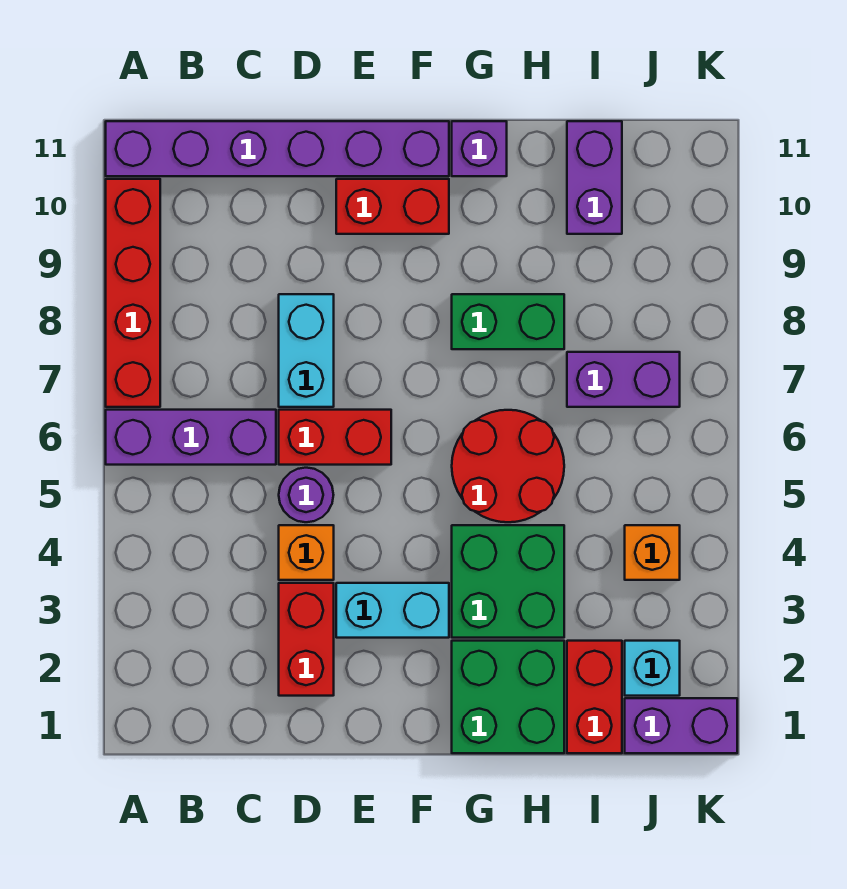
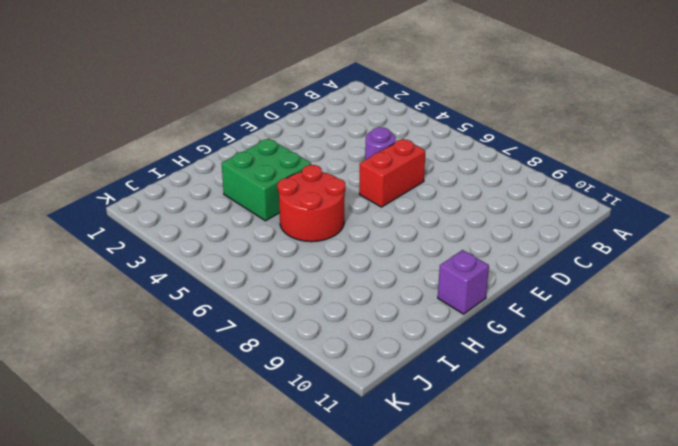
none -> purple brick A6:C6 level 1
none -> red brick A7:A10 level 1
none -> purple brick A11:F11 level 1

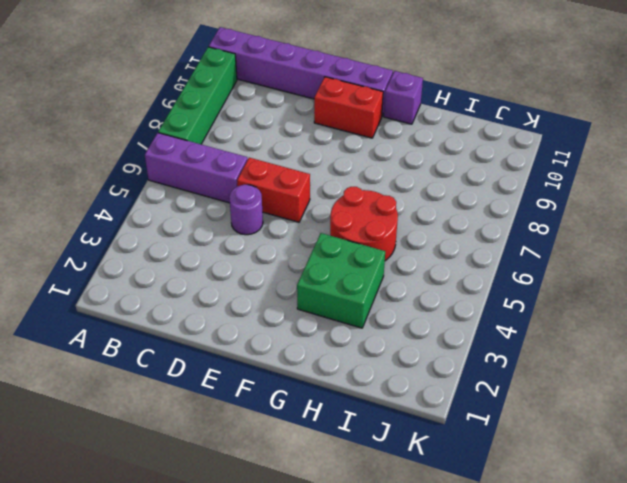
green brick A7:A10 level 1 -> red brick A7:A10 level 1
none -> red brick D2:D3 level 1
none -> orange brick D4 level 1
none -> cyan brick D7:D8 level 1

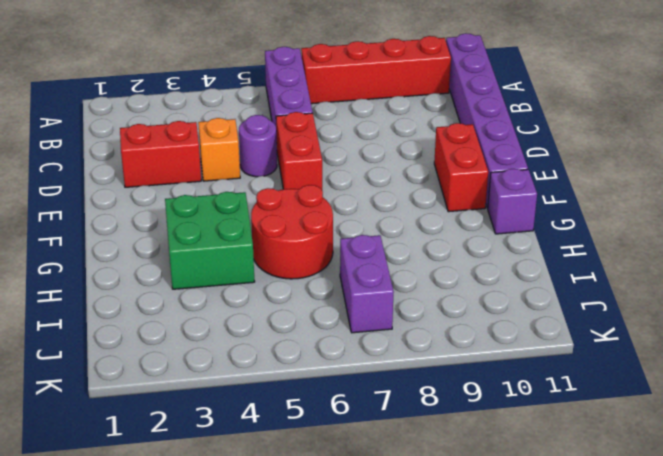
none -> cyan brick D7:D8 level 1
none -> cyan brick E3:F3 level 1
none -> green brick G1:H2 level 1

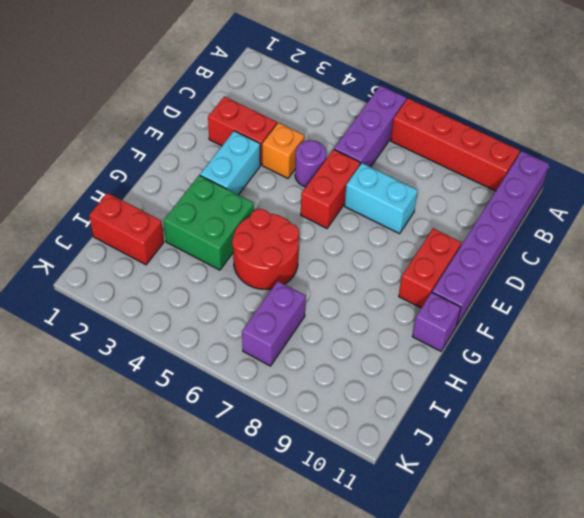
none -> green brick G1:H2 level 1
none -> green brick G8:H8 level 1
none -> purple brick I10:I11 level 1

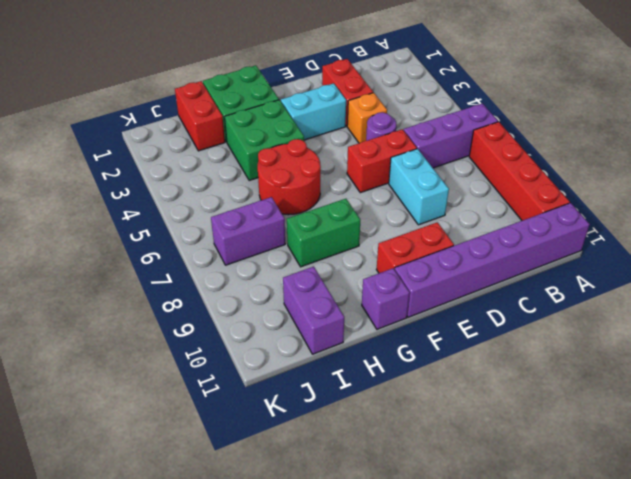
none -> purple brick J1:K1 level 1
none -> cyan brick J2 level 1
none -> orange brick J4 level 1

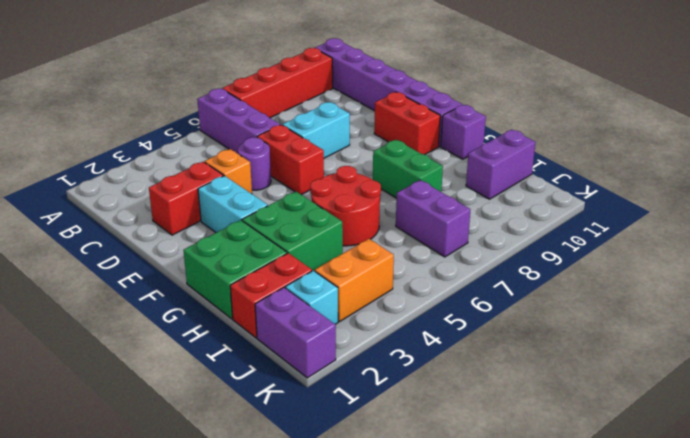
orange brick J3:J4 level 1 -> orange brick J4 level 1

